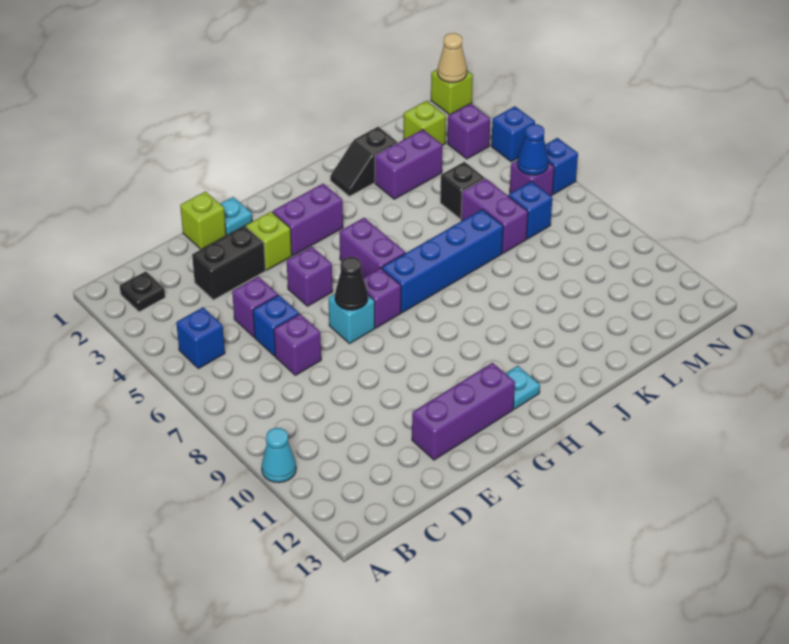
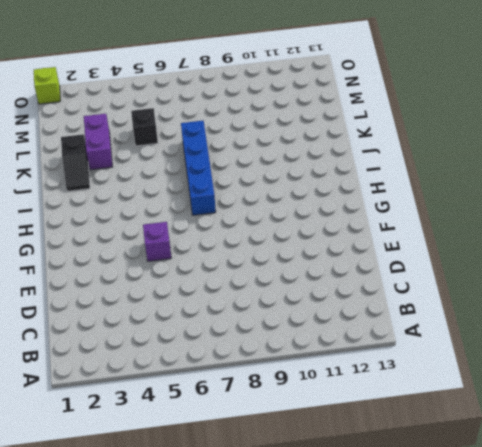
none -> cyan cone A10 level 1
none -> black plate B2 level 1
none -> blue brick B5 level 1
none -> black brick D3:E3 level 1

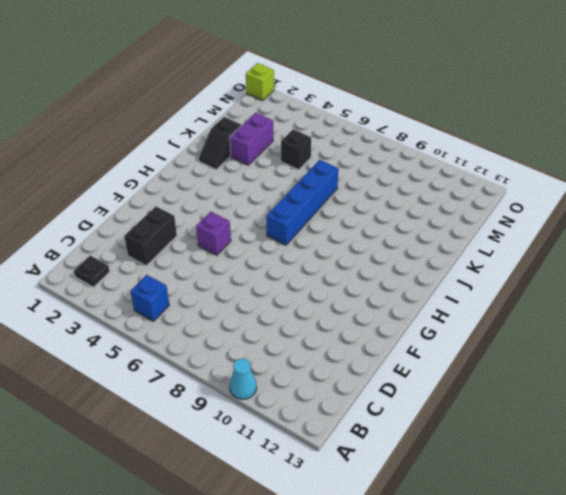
none -> purple brick D5 level 1
none -> blue brick D6 level 1
none -> purple brick D7 level 1
none -> lime brick E1 level 1

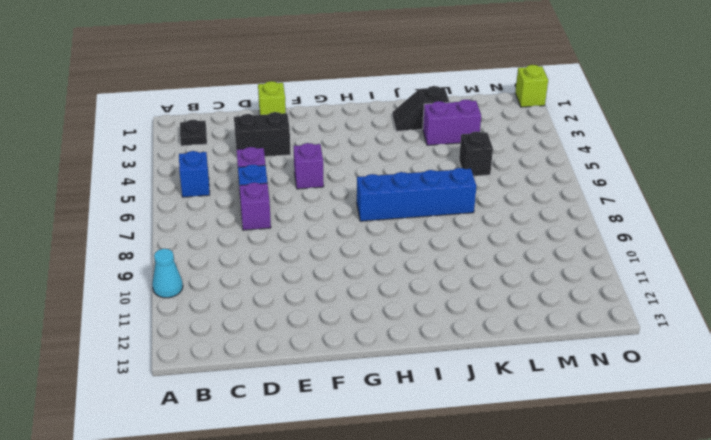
none -> purple brick E12:G12 level 1
none -> cyan plate F1 level 1
none -> lime brick F3 level 1
none -> cyan brick F7 level 1

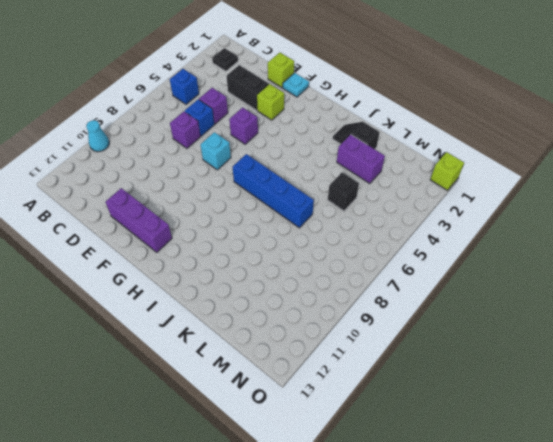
none -> purple brick G3:H3 level 1
none -> purple brick G7 level 1
none -> purple brick H5:H6 level 1
none -> cyan plate H12 level 1

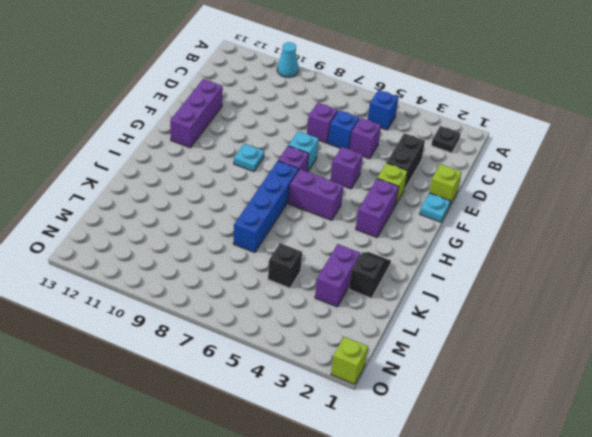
cyan plate G9 level 1 -> cyan plate H12 level 1
none -> purple brick L6:L7 level 1
none -> lime brick M2 level 1
none -> blue brick M7 level 1
none -> purple brick N3 level 1

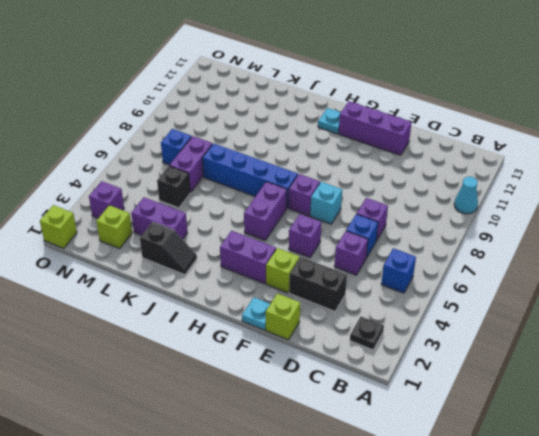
none -> purple brick N6 level 1
none -> blue brick O4 level 1
none -> blue brick O6 level 1
none -> black cone F7 level 2

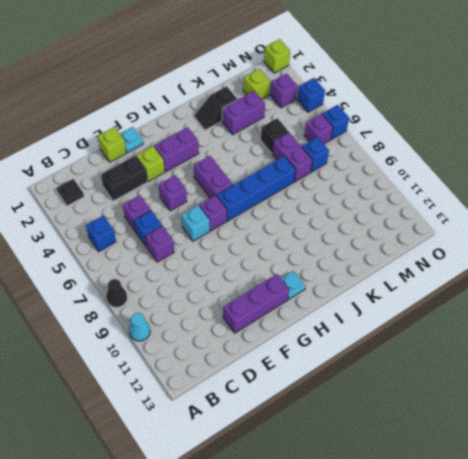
black cone A8 level 1 -> black cone F7 level 2
none -> blue cone N6 level 2
none -> tan cone O1 level 2

